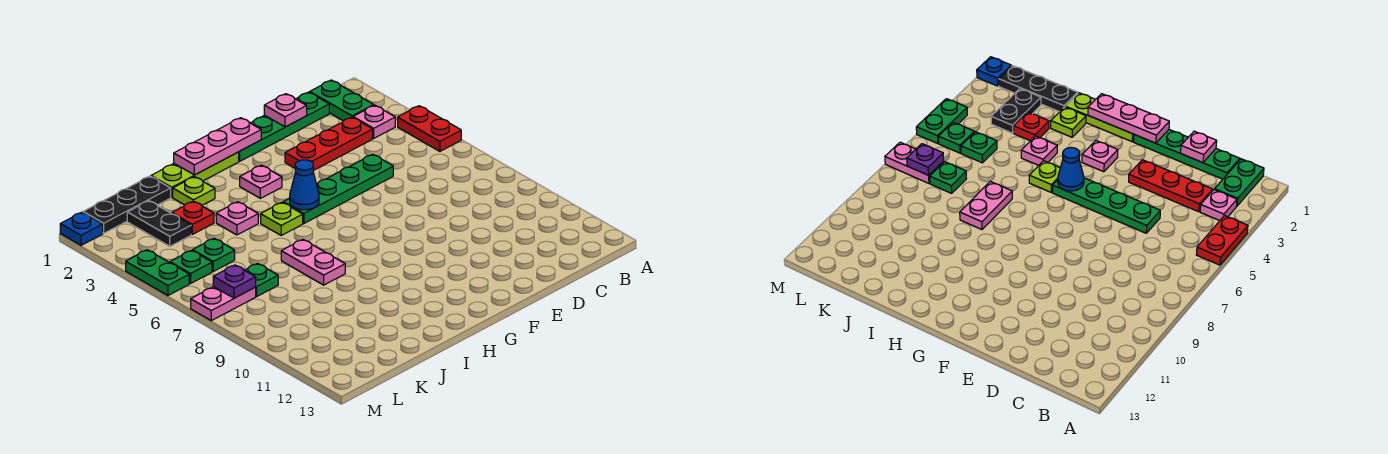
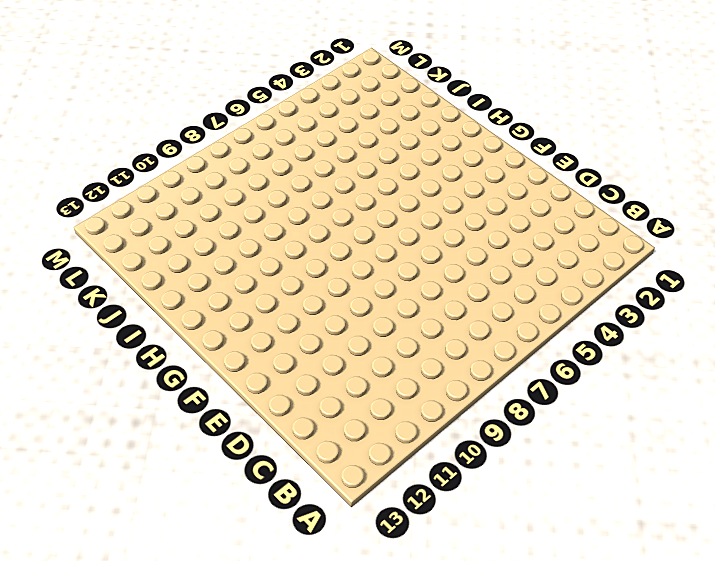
none -> red plate A4:A5 level 1
none -> green plate B1:B2 level 1
none -> pink plate B3 level 1

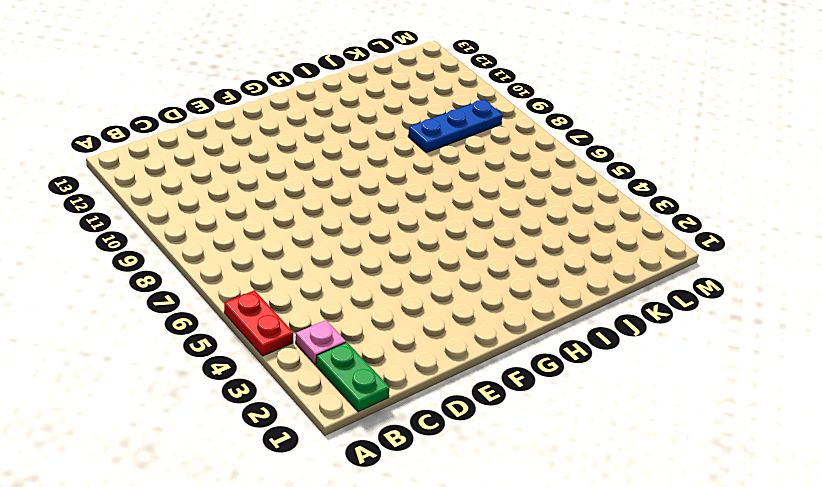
blue plate J9:L9 level 1 -> none
none -> green plate C1:F1 level 1
none -> red plate C3:E3 level 1
none -> green plate D5:G5 level 1

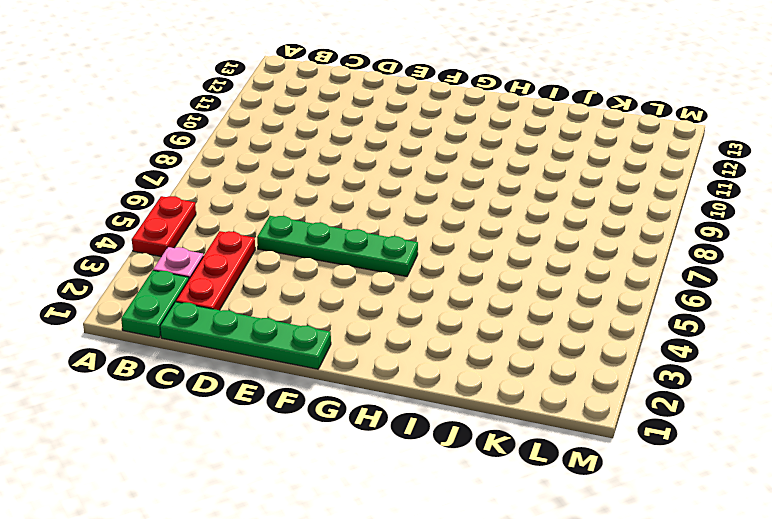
red plate C2:C4 level 1 -> red plate C3:E3 level 1
none -> lime plate G1:I1 level 1
none -> pink plate G3 level 1
none -> lime plate H5 level 1

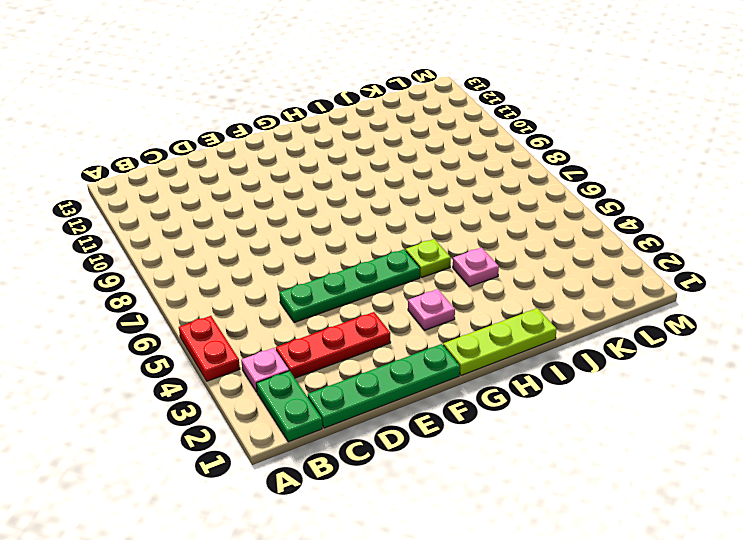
none -> lime plate I2 level 1
none -> pink plate I7:I8 level 1
none -> black plate J1:L1 level 1

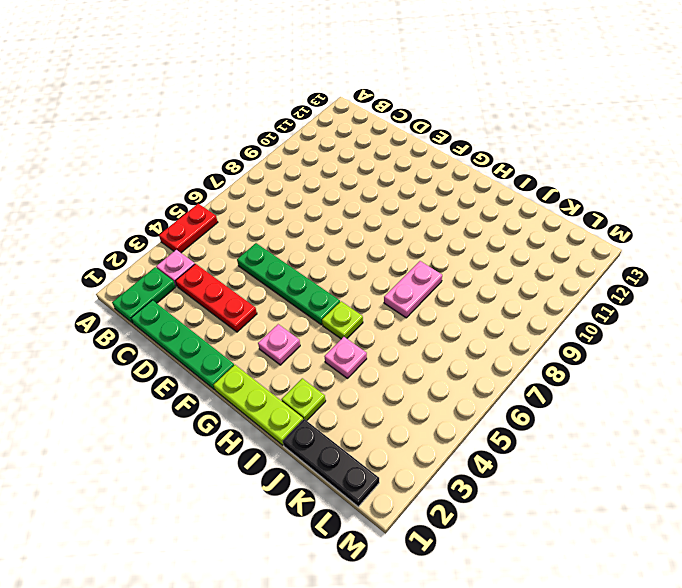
none -> red plate J3 level 1
none -> black plate K2:K3 level 1
none -> green plate K5 level 1

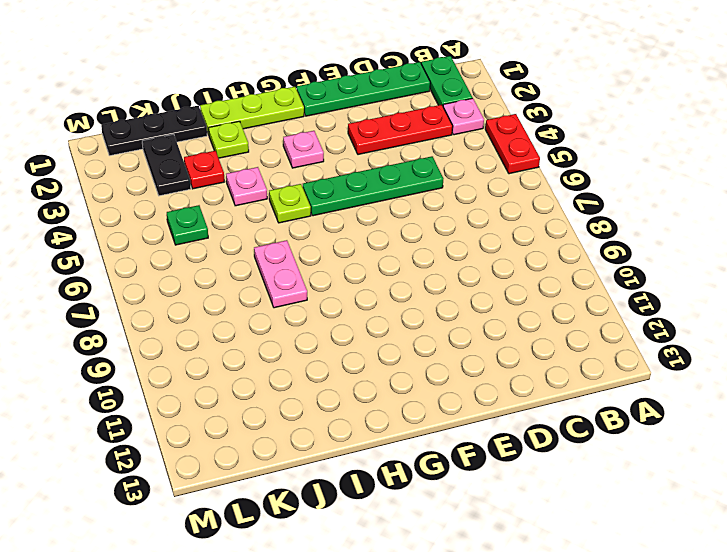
none -> green plate K7 level 1
none -> green plate L5 level 1
none -> pink plate L7:M7 level 1

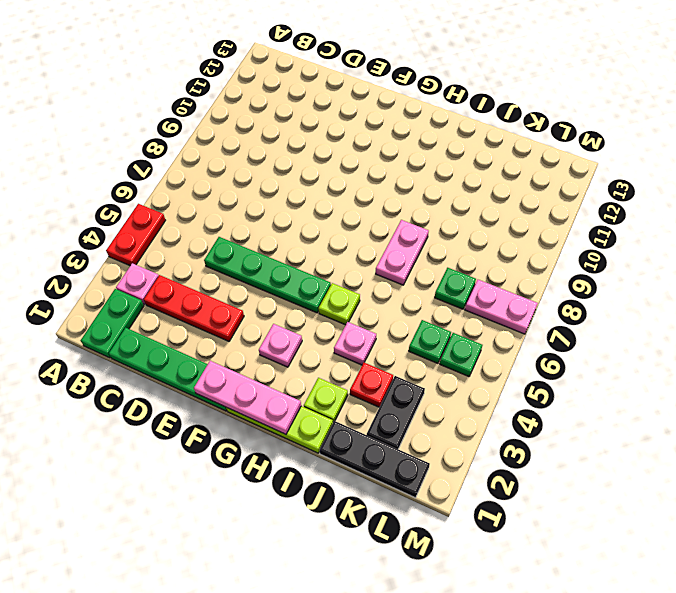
none -> blue plate M1 level 1
none -> green plate M4:M5 level 1
none -> pink plate D1 level 2

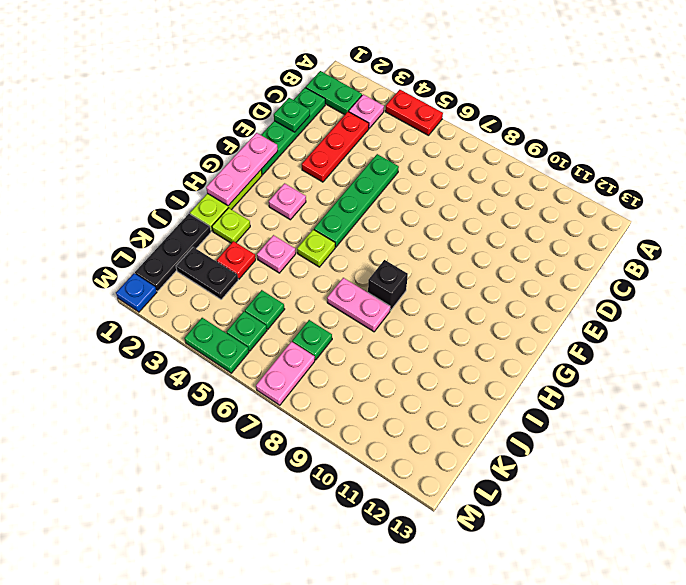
green plate D1 level 2 -> pink plate D1 level 2
black brick H8 level 1 -> none
none -> blue cone G5 level 2
none -> purple plate L7 level 2

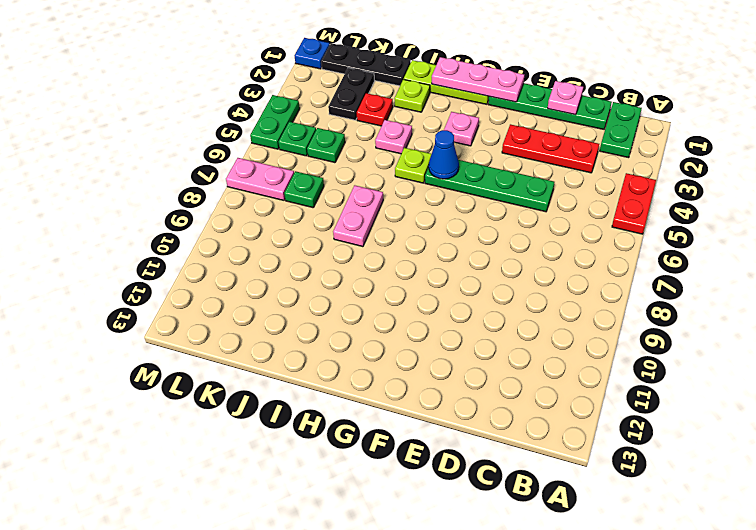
none -> pink plate B3 level 1
none -> purple plate L7 level 2

